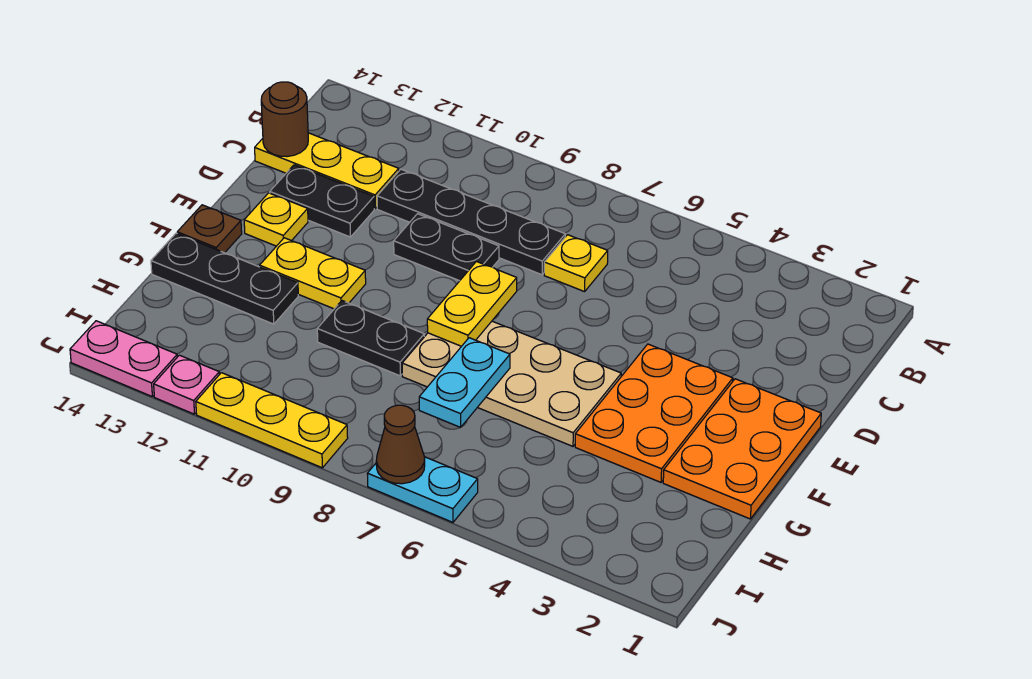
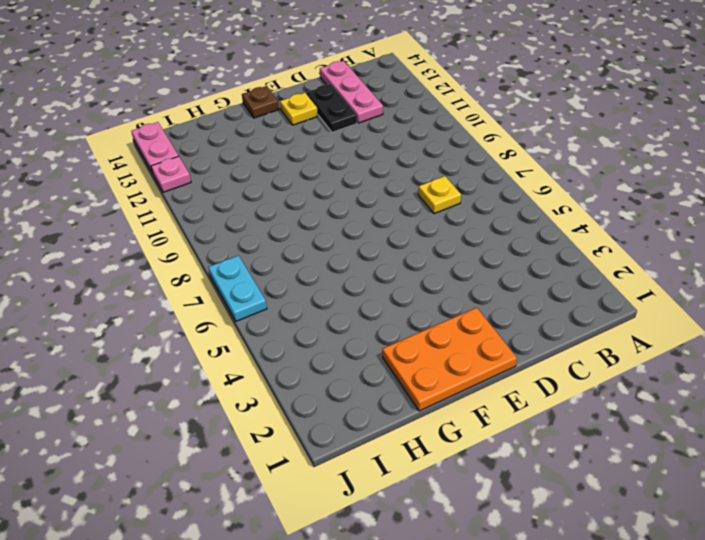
pink plate C12:C14 level 1 -> yellow plate C12:C14 level 1
none -> black plate C8:C11 level 1
none -> black plate D9:D10 level 1
none -> orange plate E3:G4 level 1

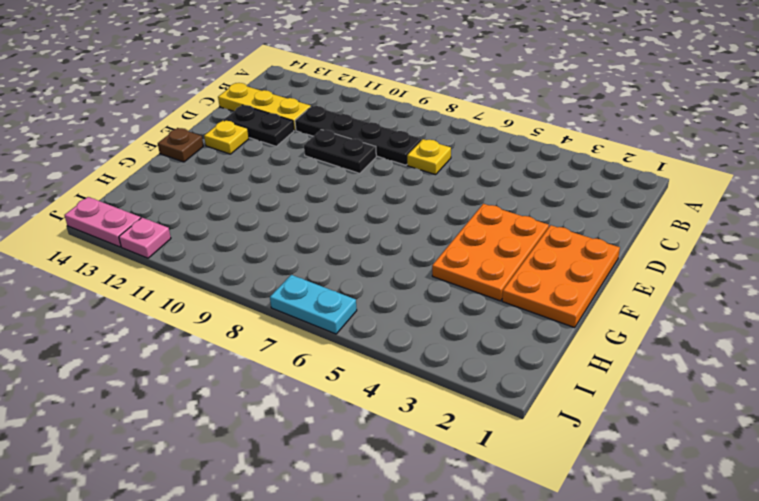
none -> tan plate F5:G8 level 1
none -> yellow plate F11:F12 level 1
none -> black plate G9:G10 level 1

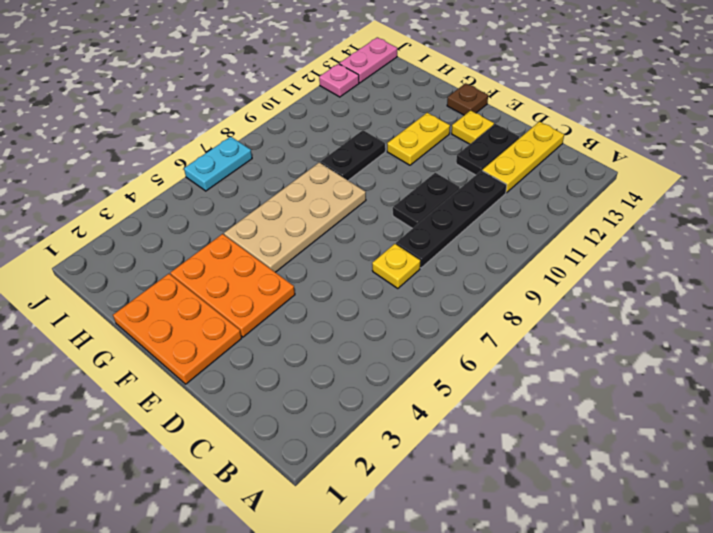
none -> black plate G12:G14 level 1
none -> yellow plate J9:J11 level 1
none -> brown round brick C14 level 2

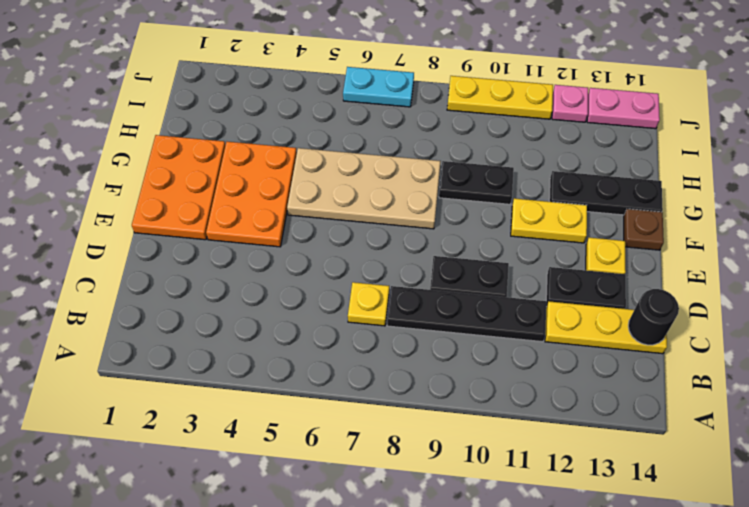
black round brick C14 level 2 -> brown round brick C14 level 2
none -> yellow plate E8:F8 level 2
none -> cyan plate G7:H7 level 2
none -> brown cone J7 level 2

